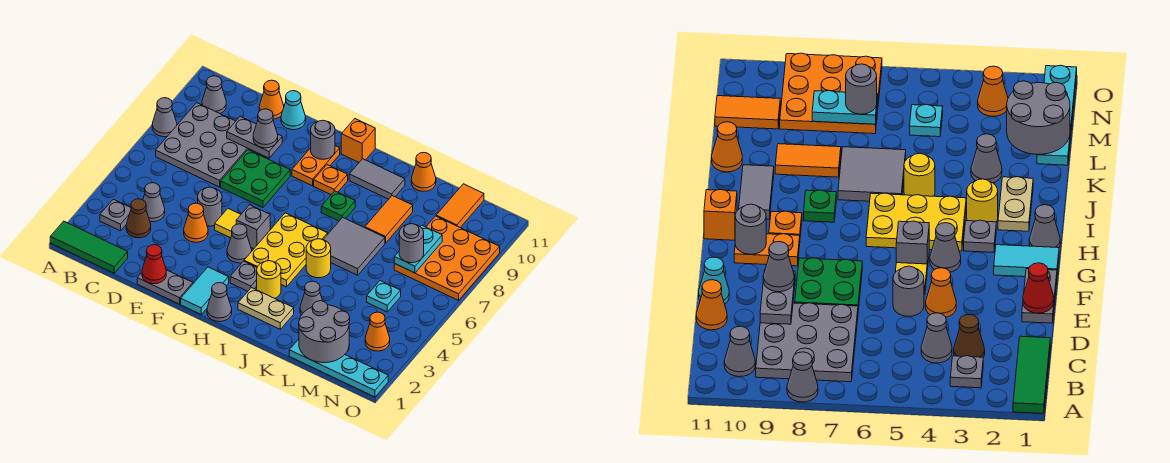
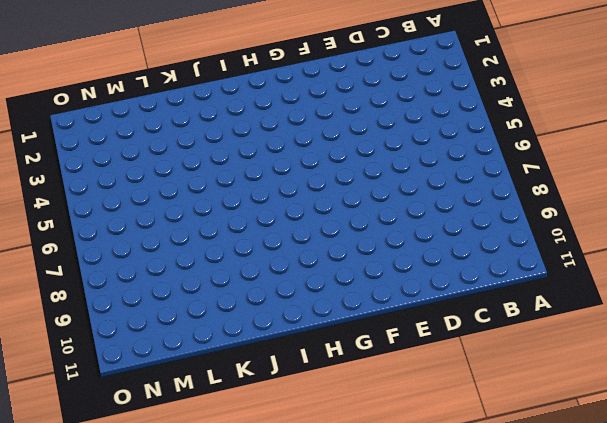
none -> green tile A1:C1 level 1
none -> grey cone A8 level 1
none -> grey plate B3 level 1
none -> grey plate B7:D9 level 1

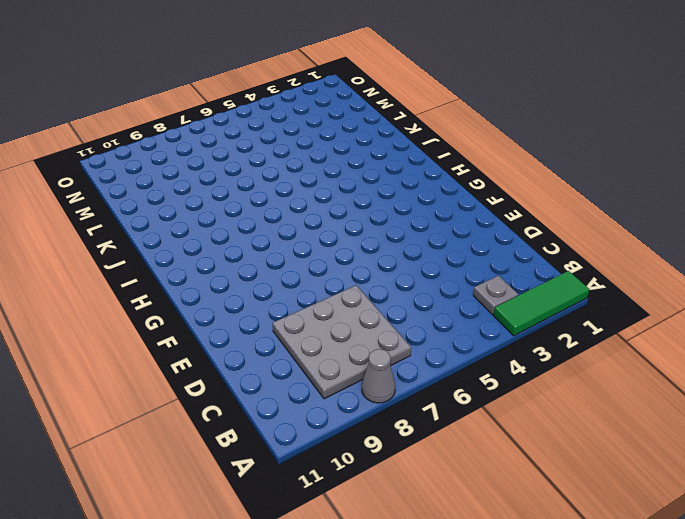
green tile A1:A3 level 1 -> green tile A1:C1 level 1
none -> grey cone B10 level 1
none -> brown cone C3 level 1
none -> grey cone C4 level 1
none -> orange cone D11 level 1

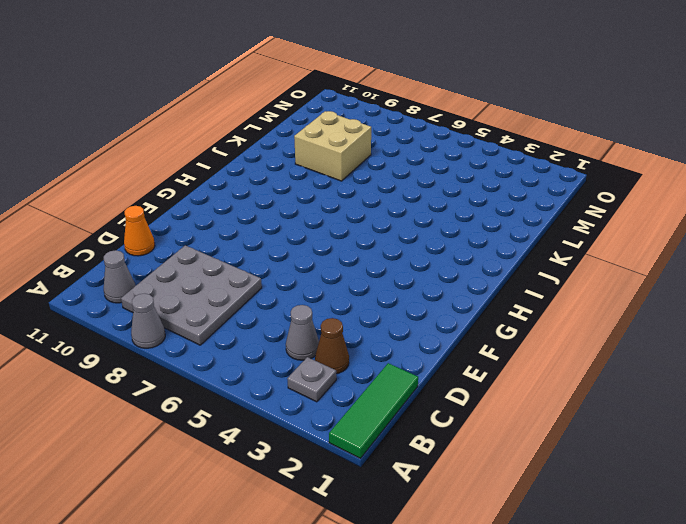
tan brick K8:L9 level 1 -> orange tile K8:K9 level 1
none -> grey plate E1:F1 level 1
none -> orange cone E4 level 1
none -> grey round brick E5 level 1
none -> green plate E7:F8 level 1

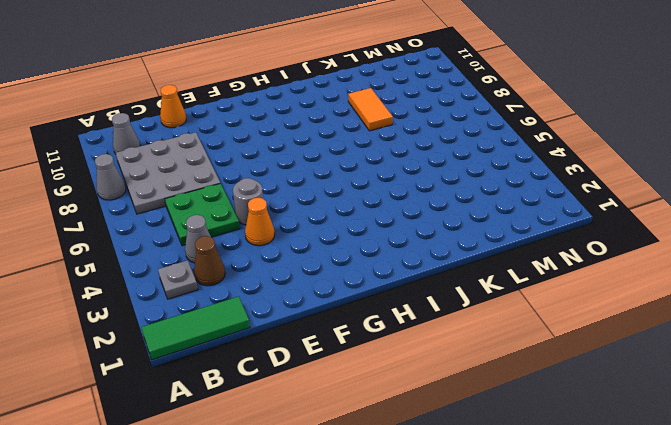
green plate C5:D6 level 1 -> green plate E7:F8 level 1
none -> grey plate E1:F1 level 1
none -> cyan cone E11 level 1
none -> yellow tile F5 level 1
none -> cyan tile G1:G2 level 1

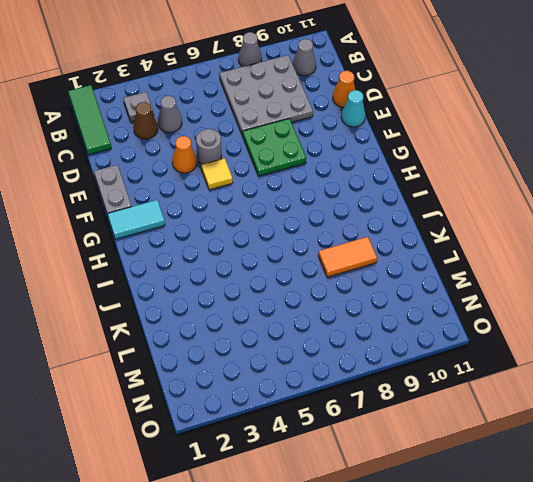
none -> grey cone G4 level 1
none -> grey brick G5 level 1
none -> orange plate G9:G10 level 1
none -> grey cone H1 level 1

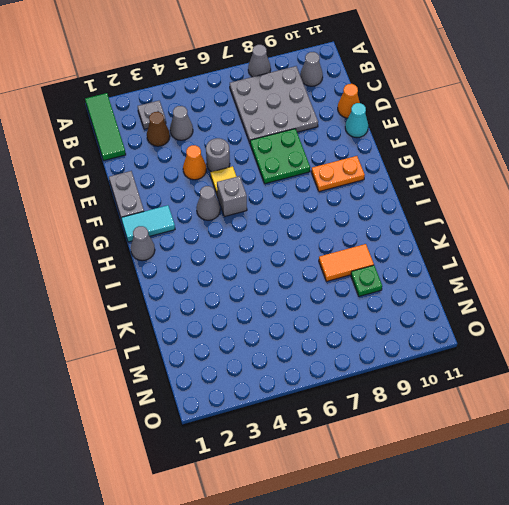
green plate L9 level 1 -> green plate I8 level 1
none -> grey plate H3 level 1
none -> yellow plate H4:I6 level 1
none -> orange plate H9 level 1
none -> orange brick H11 level 1

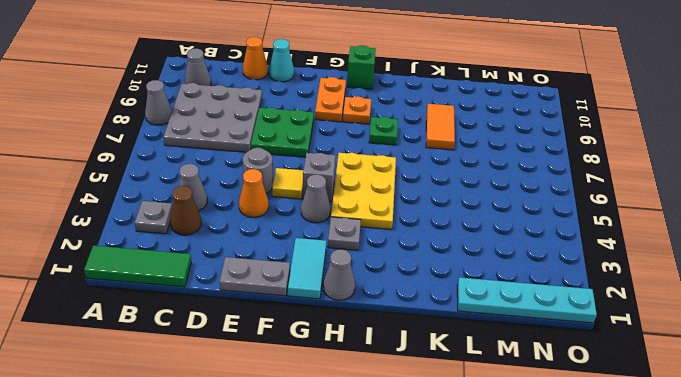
green brick H11 level 1 -> orange brick H11 level 1
none -> tan plate I2:J2 level 1
none -> yellow round brick I3 level 1
none -> grey tile I10:J10 level 1
none -> yellow round brick J5 level 1

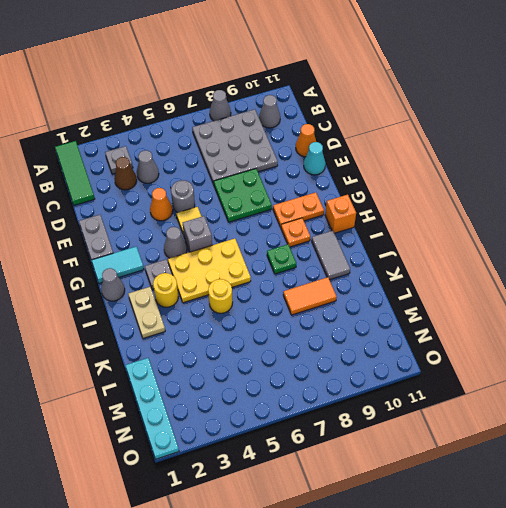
none -> grey tile J6:K7 level 1
none -> grey cone K3 level 1
none -> orange cone K11 level 1
none -> cyan plate M5 level 1

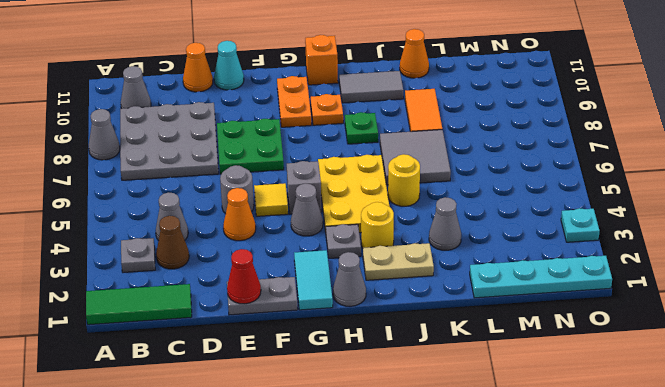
cyan plate O3 level 1 -> cyan plate M5 level 1
none -> orange plate M7:O9 level 1
none -> orange tile M10:M11 level 1
none -> orange cone N3 level 1
none -> grey plate D9:E9 level 2

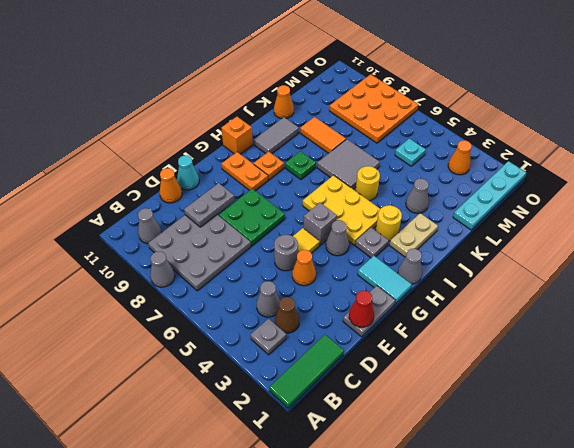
none -> orange tile M10:M11 level 1
none -> grey round brick G10 level 2
none -> grey round brick L1:M2 level 2
none -> cyan plate M7:M8 level 2

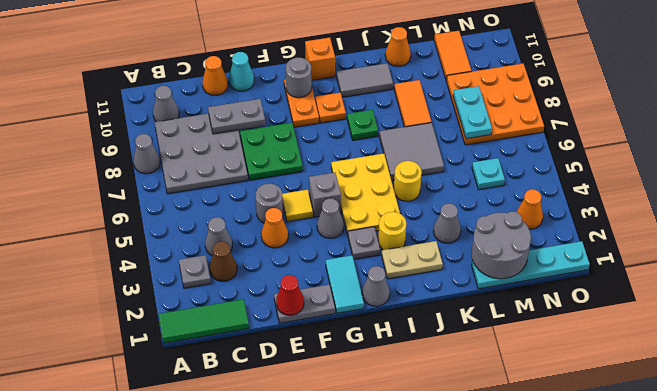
none -> grey cone E9 level 3
none -> grey round brick M7 level 3

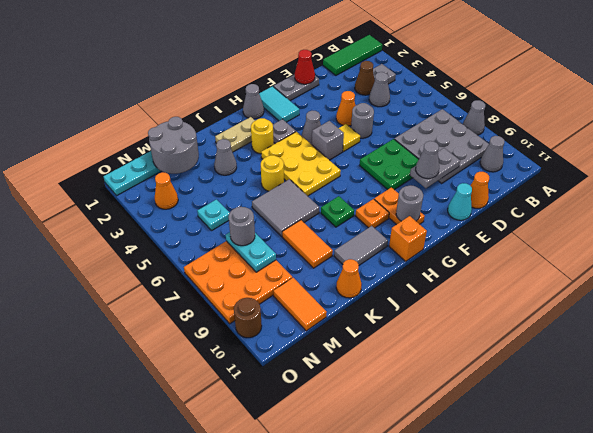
brown round brick O10 level 1 -> none

